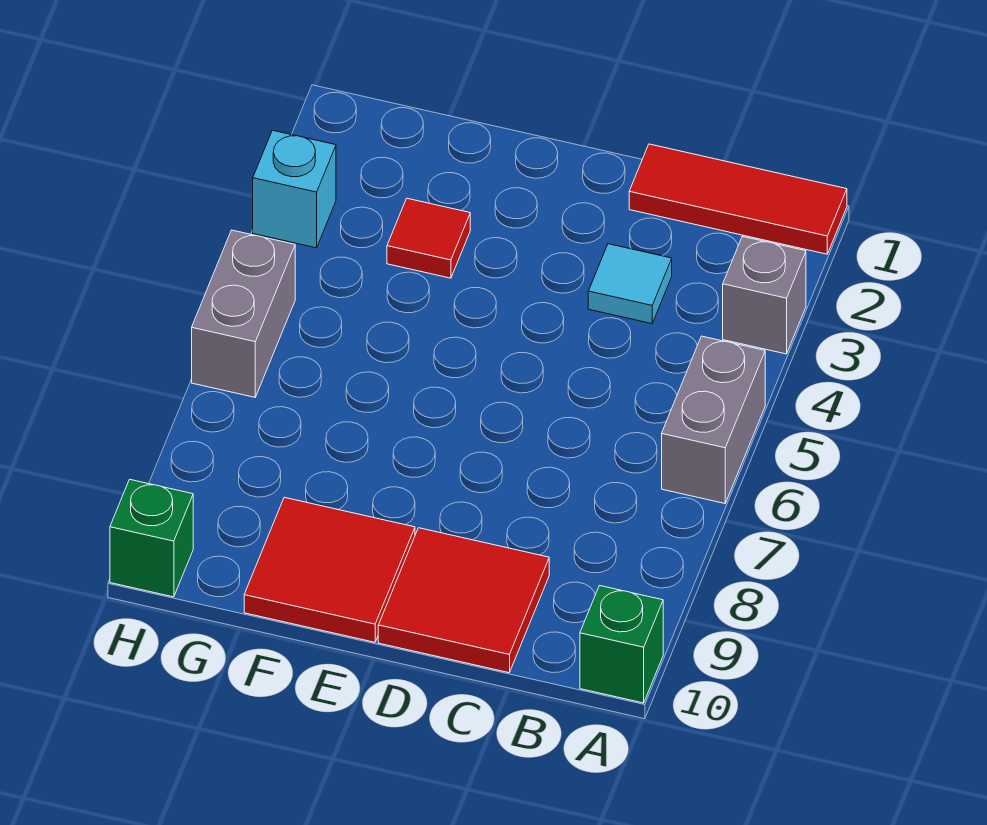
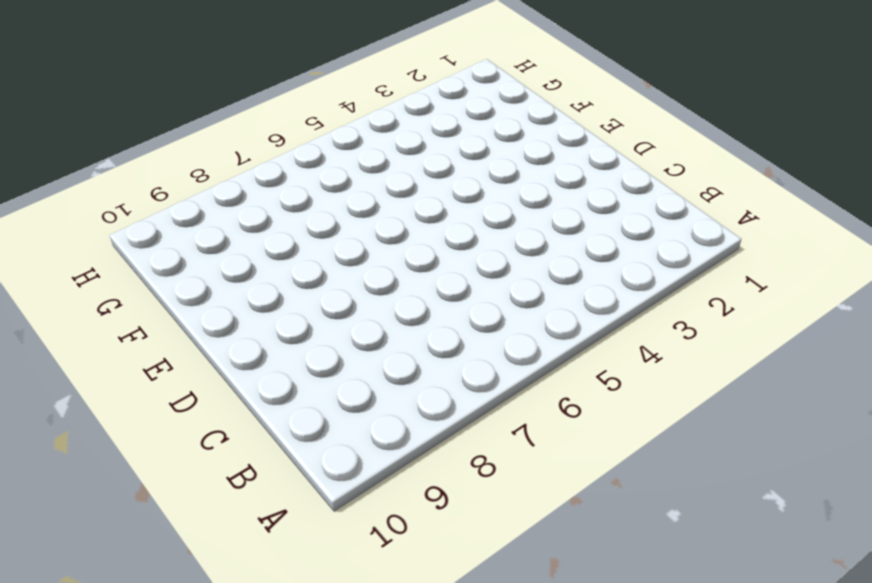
none -> red tile A1:C1 level 1
none -> grey brick A3 level 1

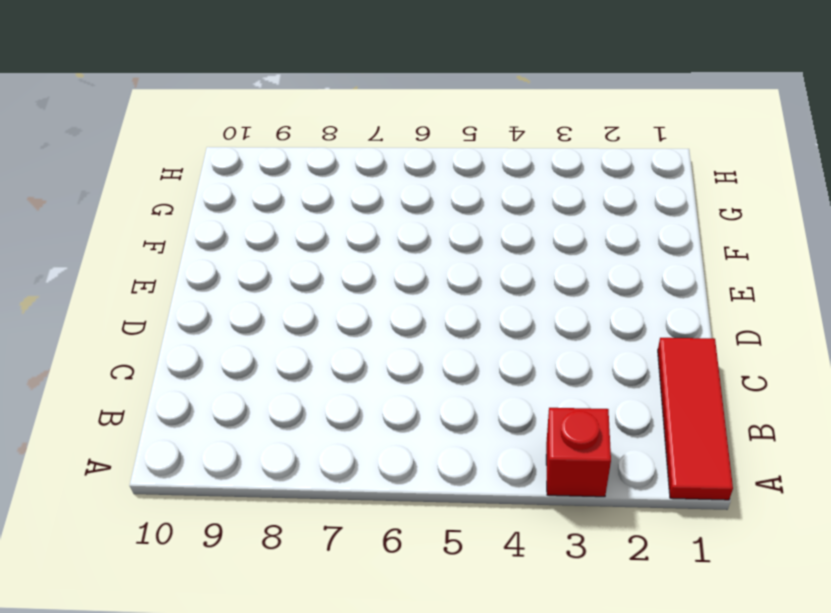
red brick A3 level 1 -> grey brick A3 level 1
none -> grey brick A5:A6 level 1
none -> green brick A10 level 1

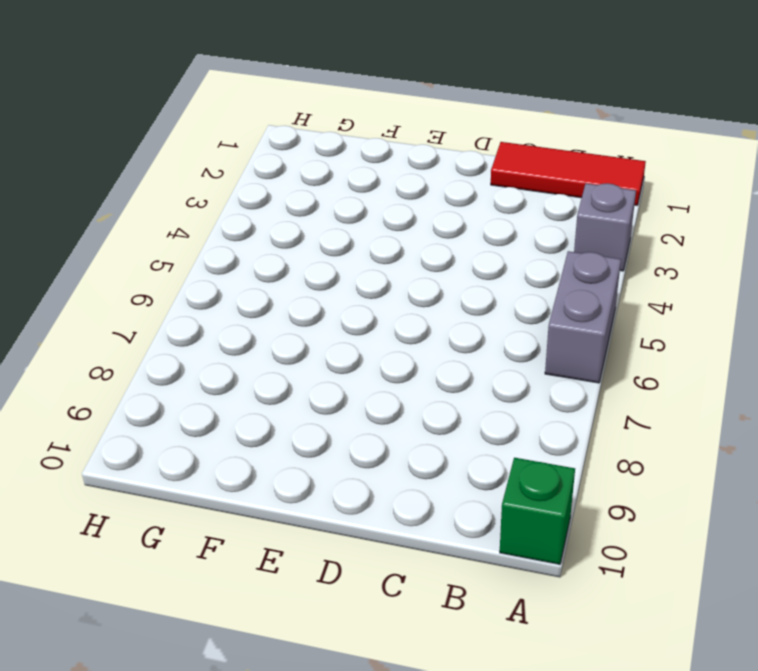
none -> cyan tile C3 level 1
none -> red tile C9:D10 level 1

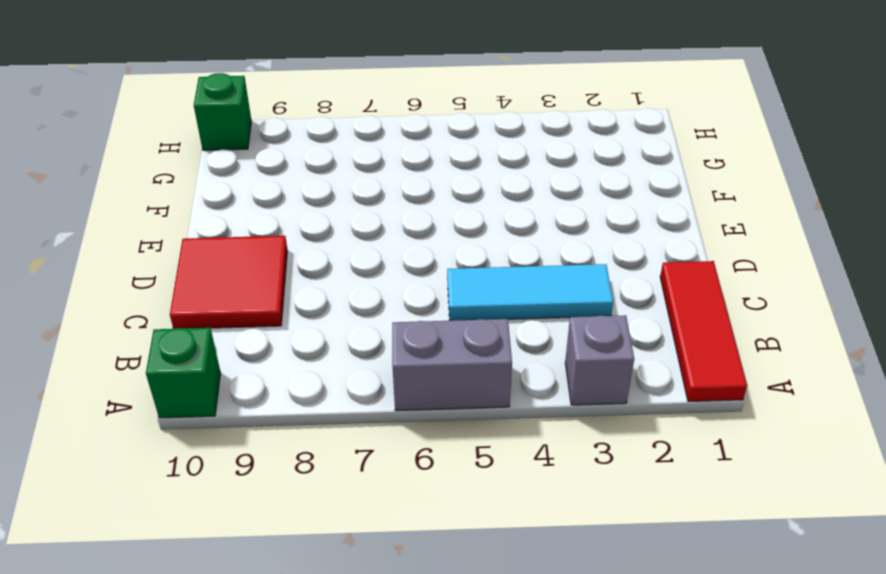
cyan tile C3:C5 level 1 -> cyan tile C3 level 1
none -> red tile E9:F10 level 1
none -> red tile F3 level 1

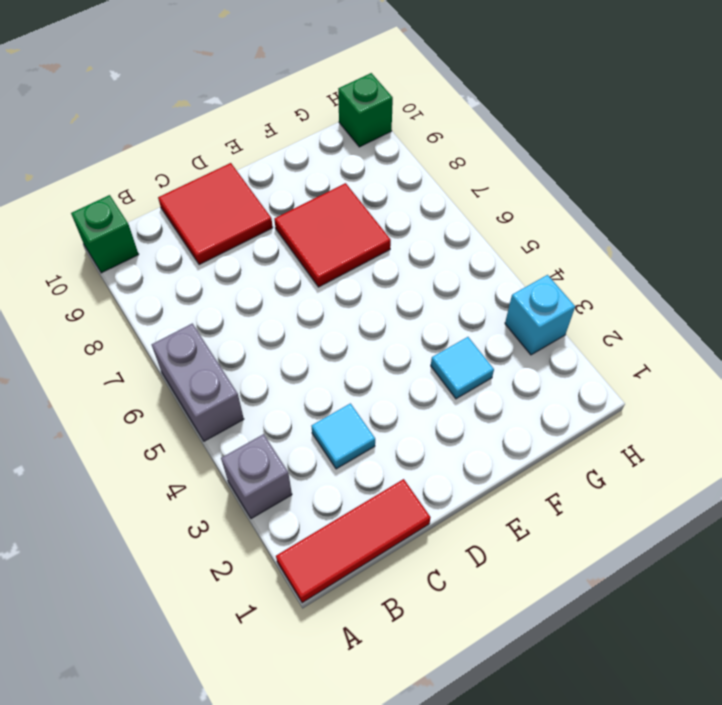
red tile E7:F8 level 1 -> red tile E9:F10 level 1
cyan tile F3 level 1 -> red tile F3 level 1
none -> grey brick H5:H6 level 1

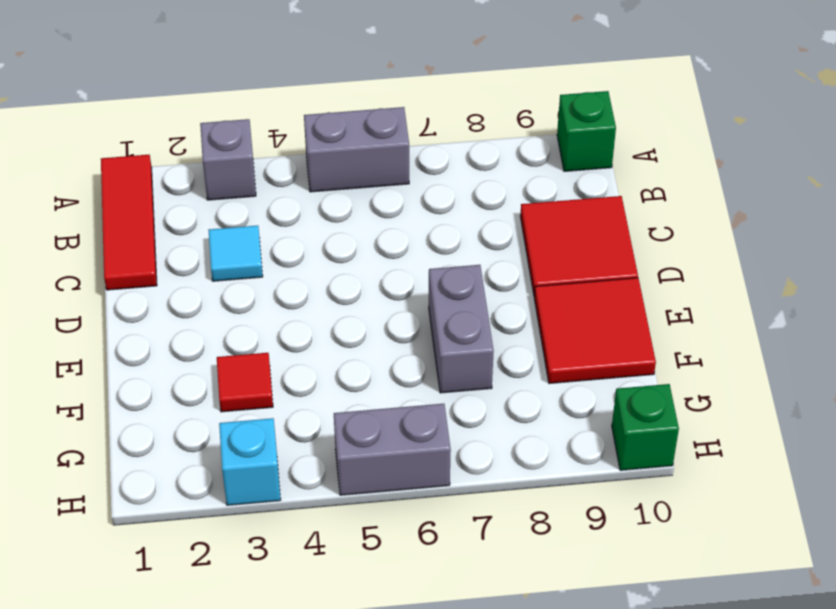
grey brick E7:F7 level 1 -> none

